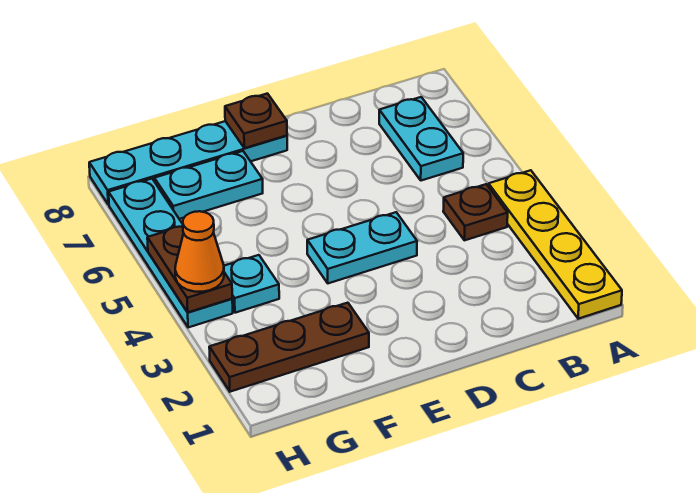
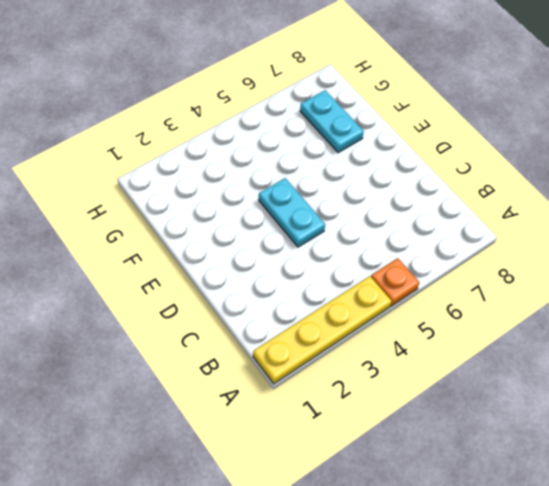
orange plate A5 level 1 -> none
none -> brown plate B4 level 1
none -> cyan plate B6:B7 level 1
none -> cyan plate E8:H8 level 1

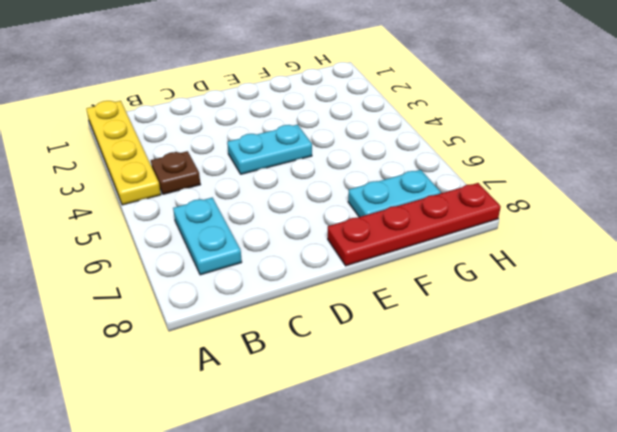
red plate E8:H8 level 1 -> cyan plate E8:H8 level 1
none -> brown plate F2:H2 level 1
none -> cyan plate G4 level 1
none -> cyan plate H4:H7 level 1

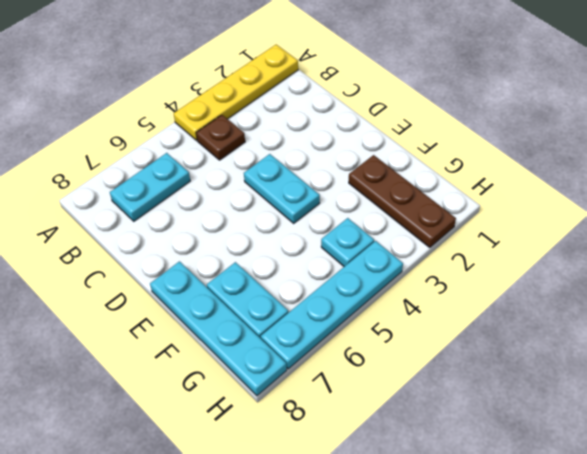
none -> brown plate E8 level 2
none -> brown plate H4:H5 level 2
none -> orange cone H4 level 3

